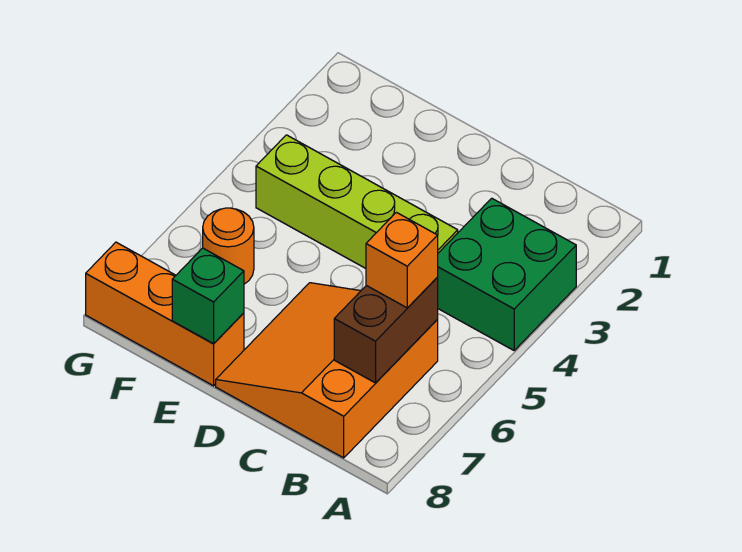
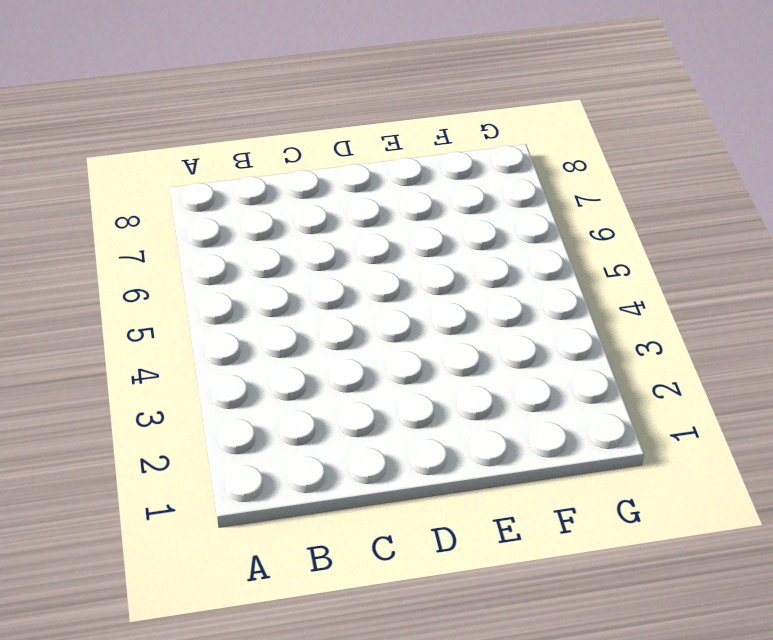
none -> green brick A3:B4 level 1
none -> orange slope B6:D8 level 1 top B

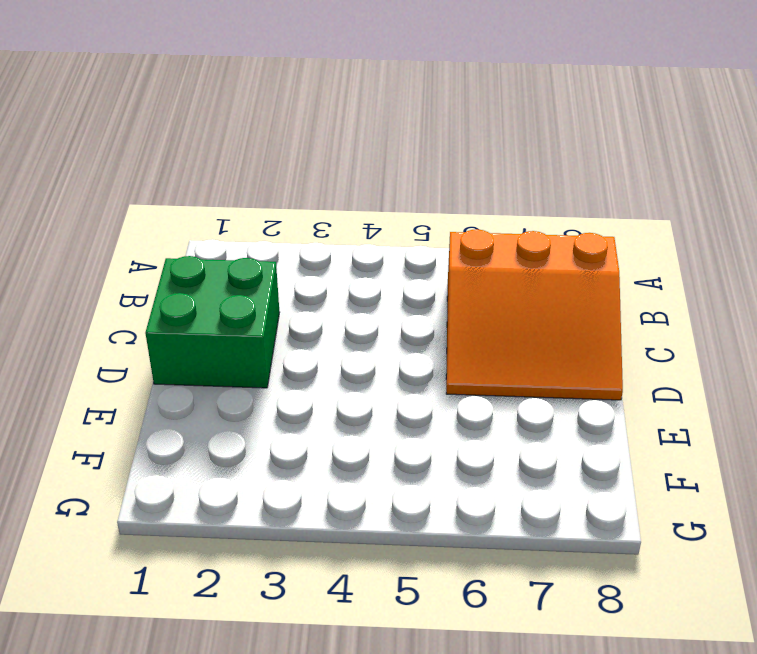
green brick C1:D2 level 1 -> green brick A3:B4 level 1
none -> lime brick C4:F4 level 1
none -> orange brick E8:G8 level 1

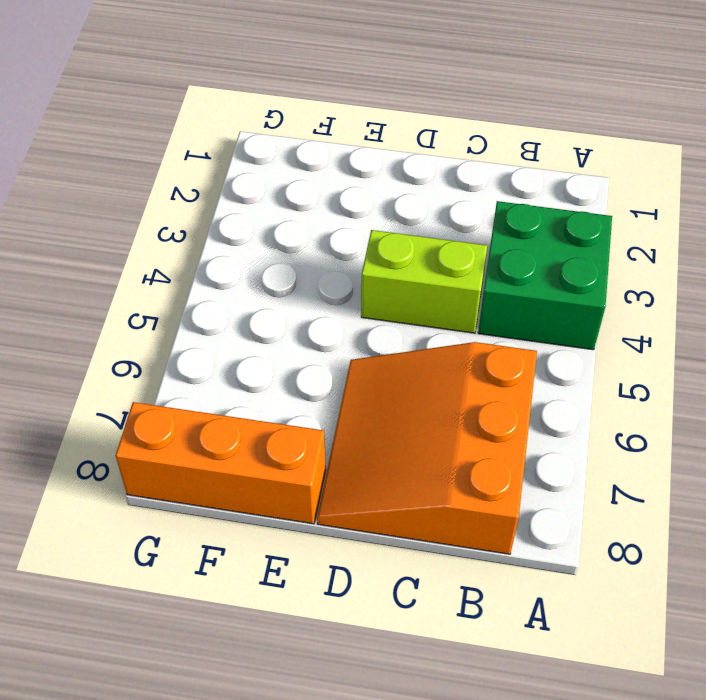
lime brick C4:D4 level 1 -> lime brick C4:F4 level 1
none -> orange round brick F6 level 1
none -> brown brick B6:B7 level 2

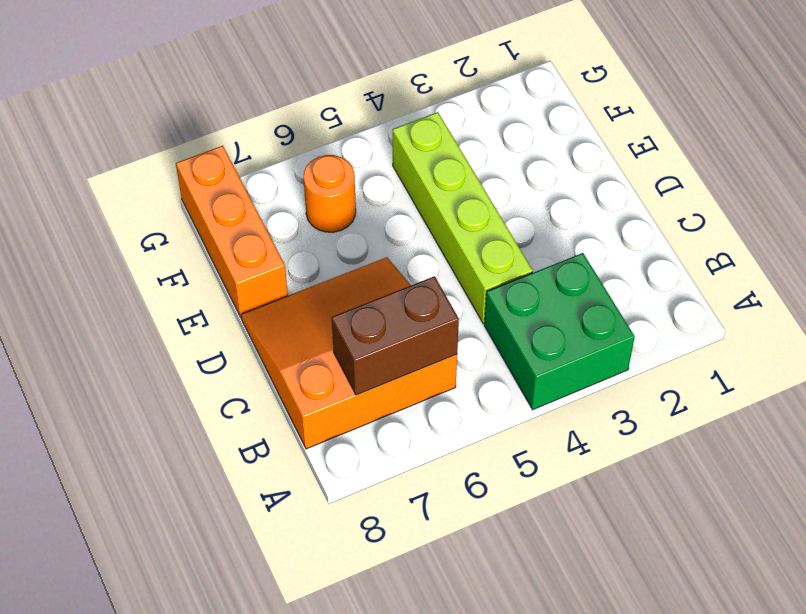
none -> green brick E8 level 2
none -> orange brick B6 level 3

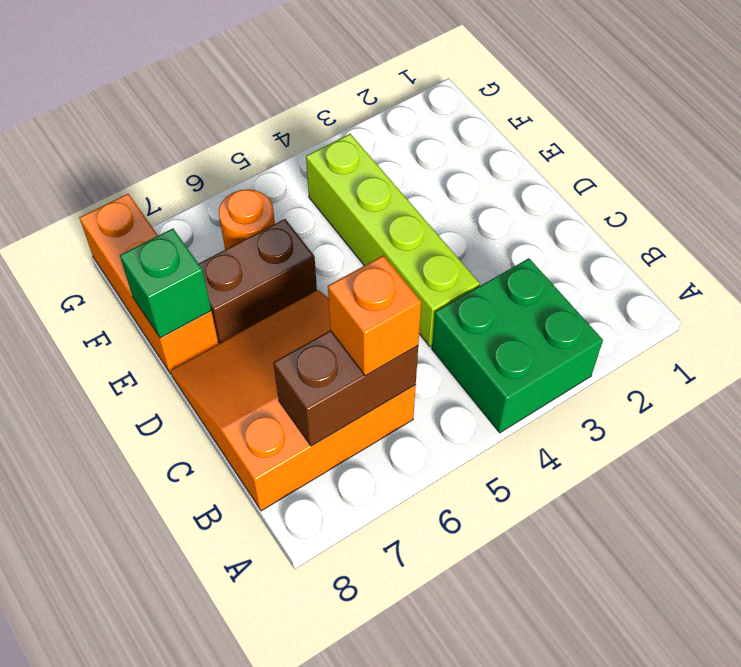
brown brick E6:E7 level 1 -> none

